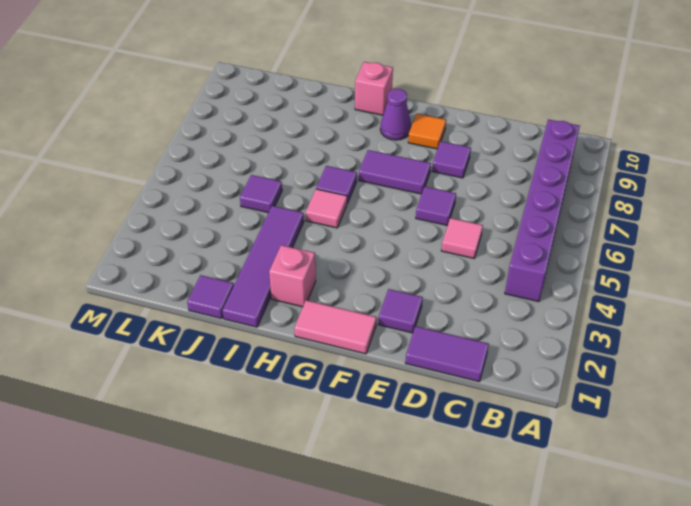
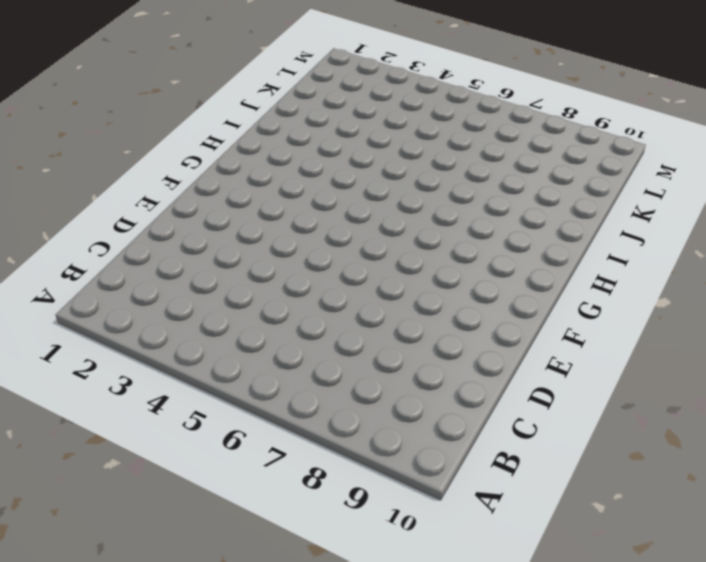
none -> purple brick B4:B9 level 1
none -> purple tile C1:D1 level 1
none -> pink tile D5 level 1

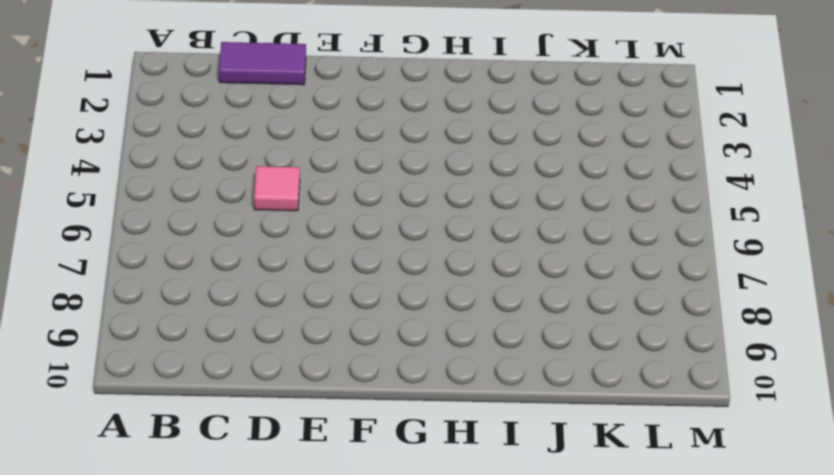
none -> purple brick B4:B9 level 1
none -> purple tile E2 level 1
none -> purple tile E6 level 1

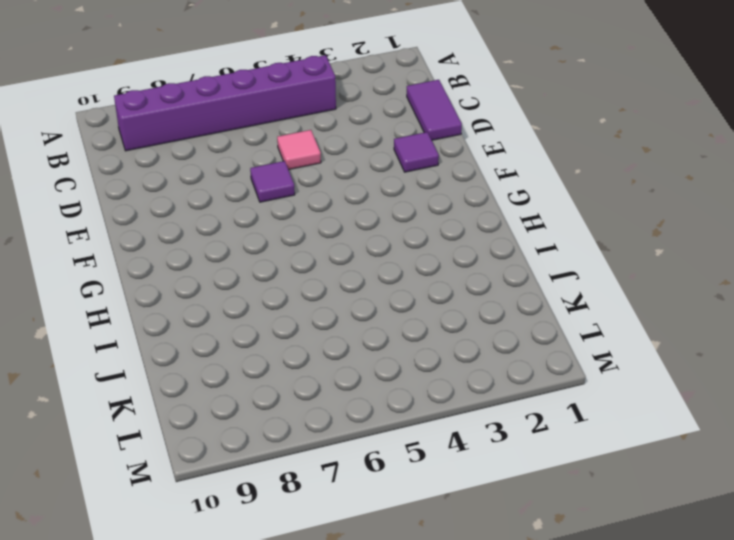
none -> purple tile E8 level 1
none -> pink tile F1:G1 level 1
none -> purple tile F7:G7 level 1

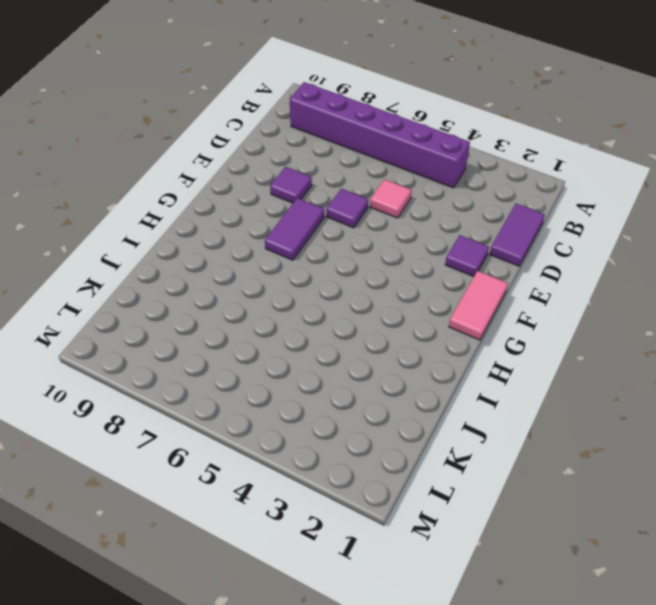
none -> orange tile F9 level 1
none -> purple cone G9 level 1
none -> pink brick H2 level 1

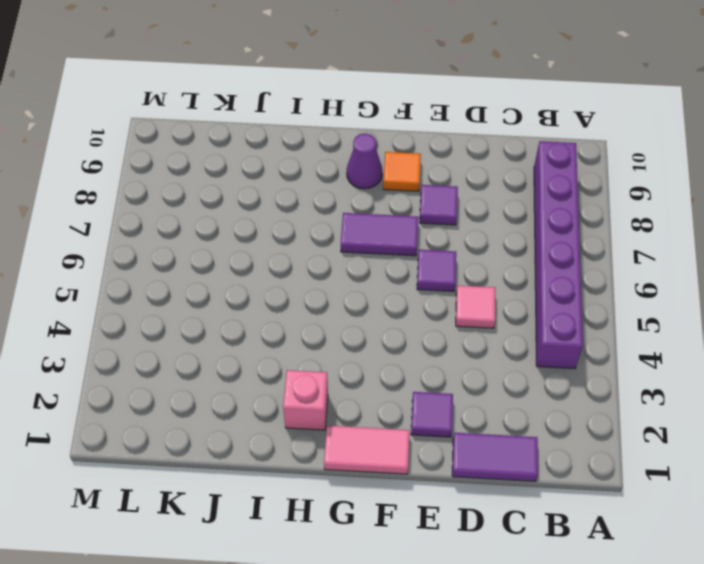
none -> pink tile H5 level 1
none -> purple tile H6 level 1
none -> pink brick H10 level 1

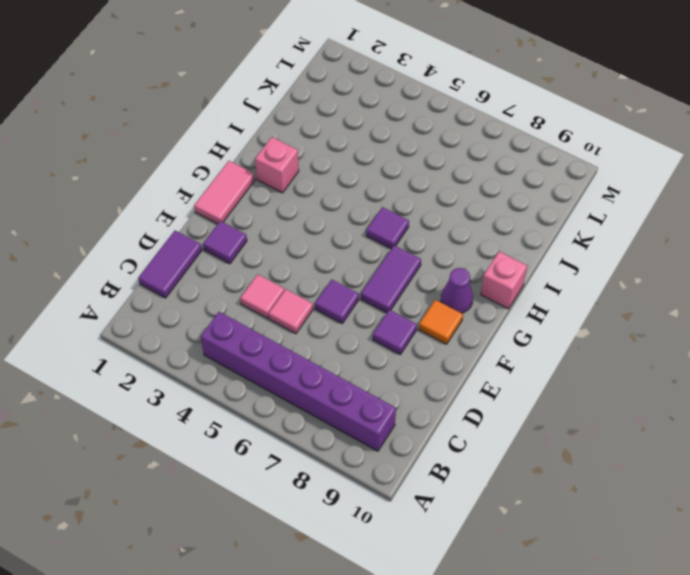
pink tile D4 level 1 -> pink tile H5 level 1
none -> purple tile I1:I4 level 1
none -> purple tile J1 level 1
none -> purple tile J5 level 1

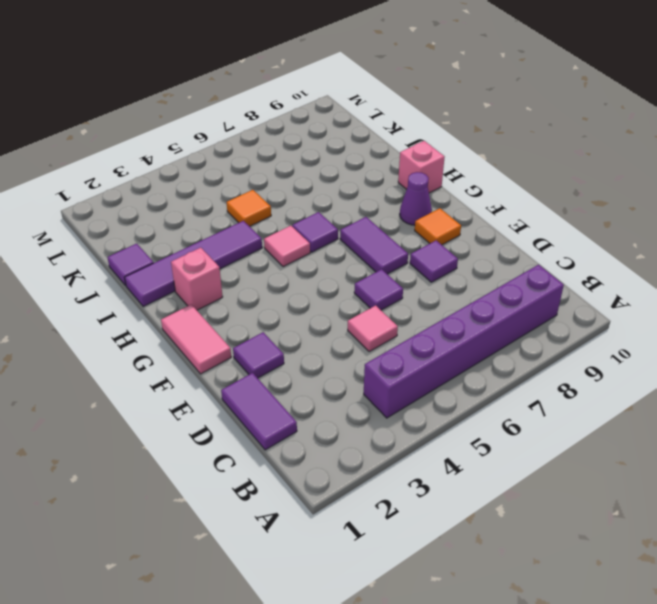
orange tile J5 level 1 -> purple tile J5 level 1

